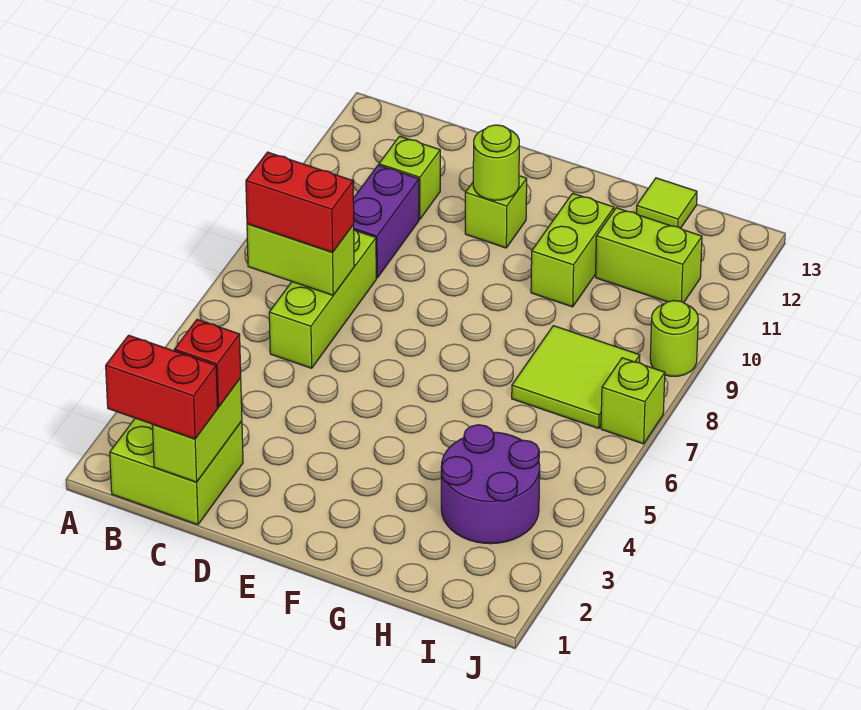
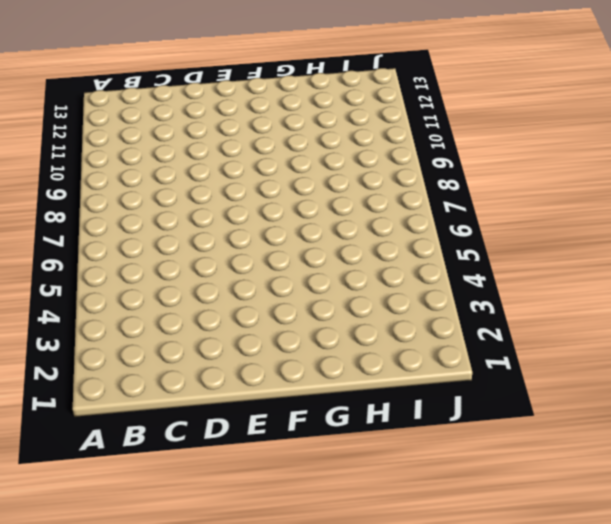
none -> lime brick B1:C2 level 1
none -> lime brick C6:C8 level 1
none -> purple brick C9:C10 level 1

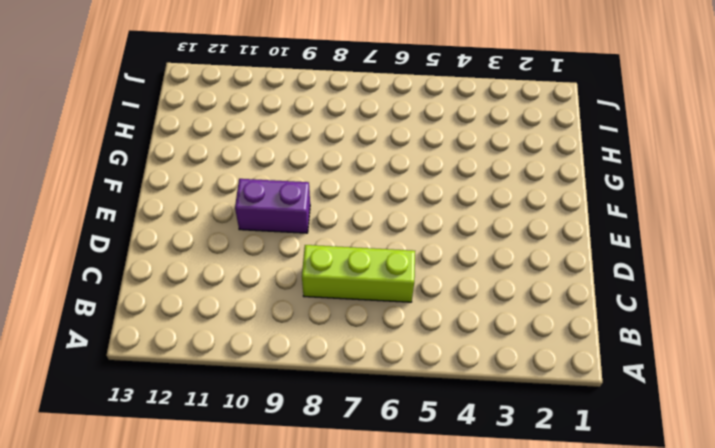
purple brick E9:E10 level 1 -> purple brick C9:C10 level 1
none -> lime brick B1:C2 level 1
none -> lime brick C11 level 1
none -> lime brick E11 level 1

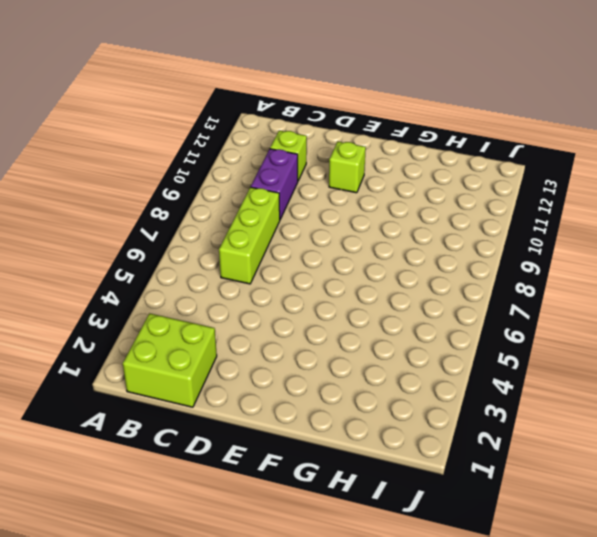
none -> lime brick G10:G11 level 1
none -> purple round brick H3:I4 level 1
none -> lime tile H7:I8 level 1

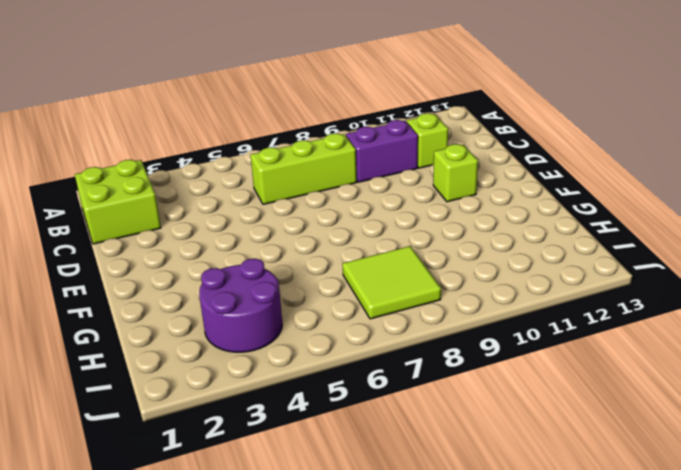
none -> lime brick G10:G11 level 1
none -> lime brick H11:I11 level 1
none -> lime tile H13 level 1

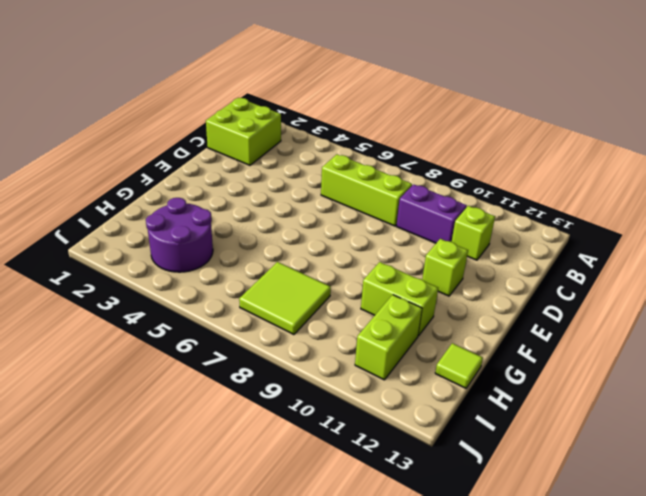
none -> lime brick J7 level 1
none -> lime round brick J9 level 1
none -> lime brick B7:C7 level 2

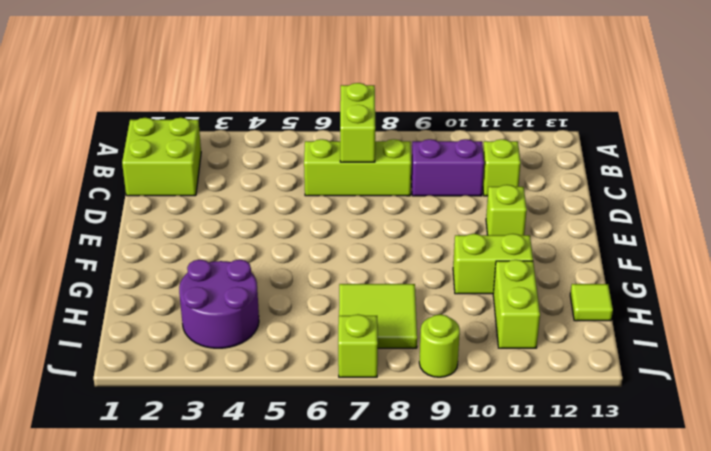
none -> lime brick C1:C2 level 2
none -> lime round brick E11 level 2
none -> red brick B1:C1 level 3

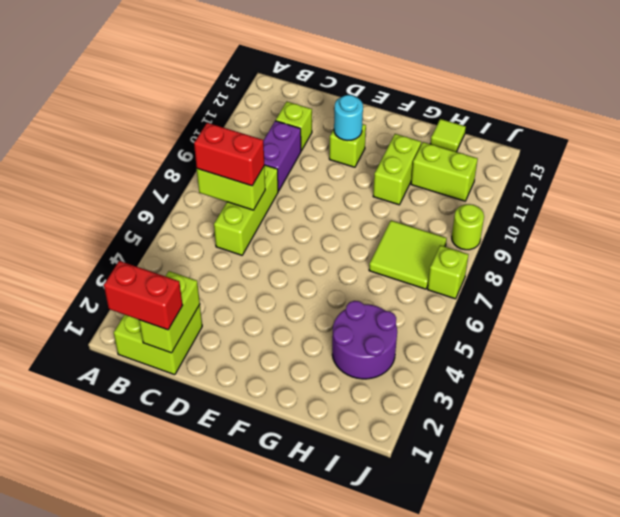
cyan round brick E11 level 2 -> lime round brick E11 level 2
none -> red brick C2 level 3

